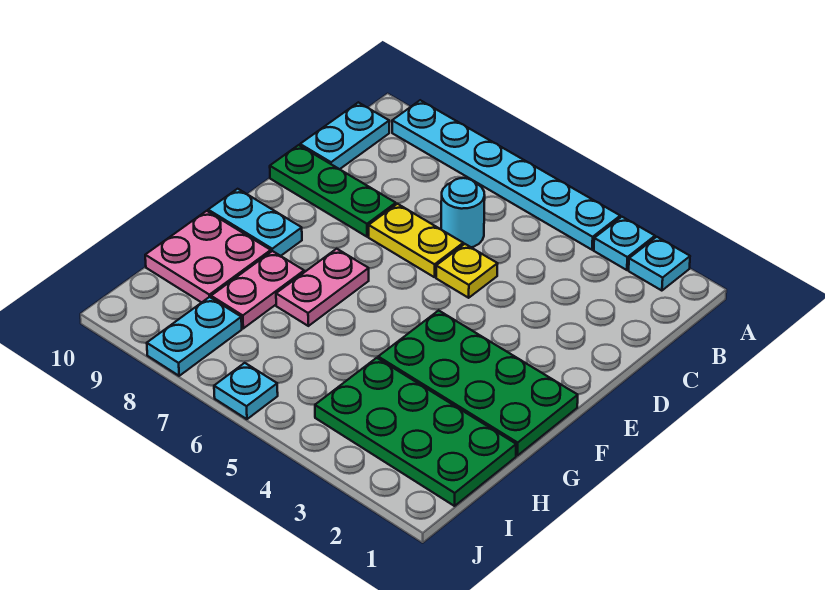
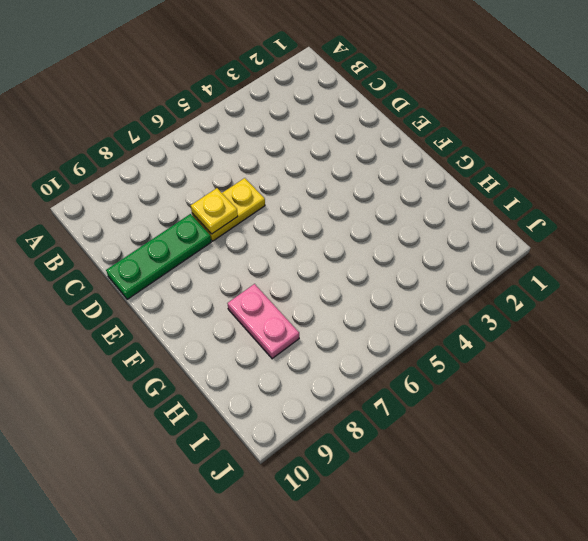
yellow plate D7 level 2 -> yellow plate D5 level 1
none -> cyan plate A2 level 1
none -> cyan plate A3 level 1
none -> cyan plate A4:A9 level 1

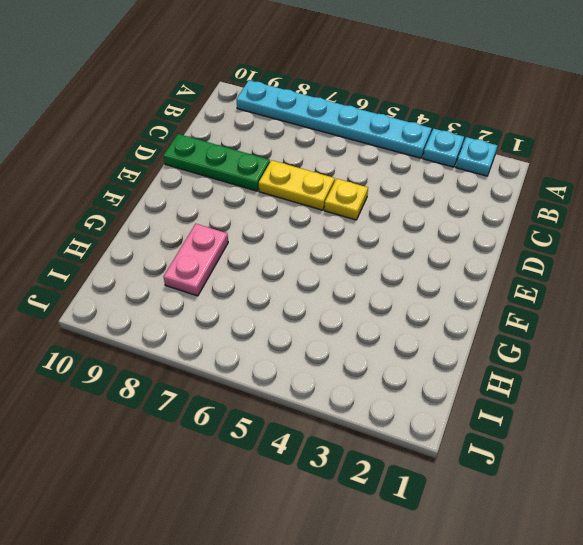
none -> cyan plate B10:C10 level 1
none -> cyan round brick C6 level 1
none -> green plate F1:G4 level 1

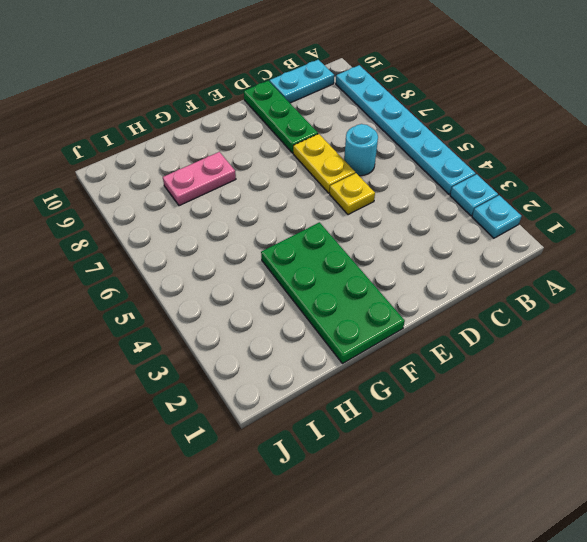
none -> pink plate F7:G7 level 1
none -> cyan plate F9:F10 level 1
none -> pink plate G9:H10 level 1

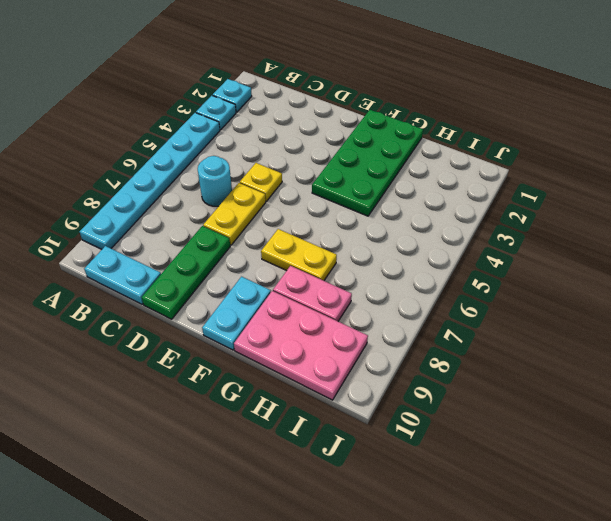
yellow plate F7:G7 level 1 -> pink plate F7:G7 level 1
pink plate G9:I10 level 1 -> pink plate G9:H10 level 1
none -> green plate H1:I4 level 1
none -> cyan plate I8:J8 level 1
none -> cyan plate J6 level 1

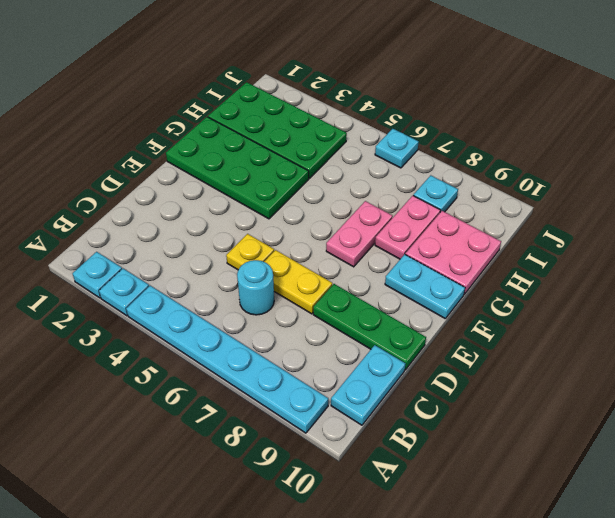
cyan plate I8 level 1 -> cyan plate I8:J8 level 1

